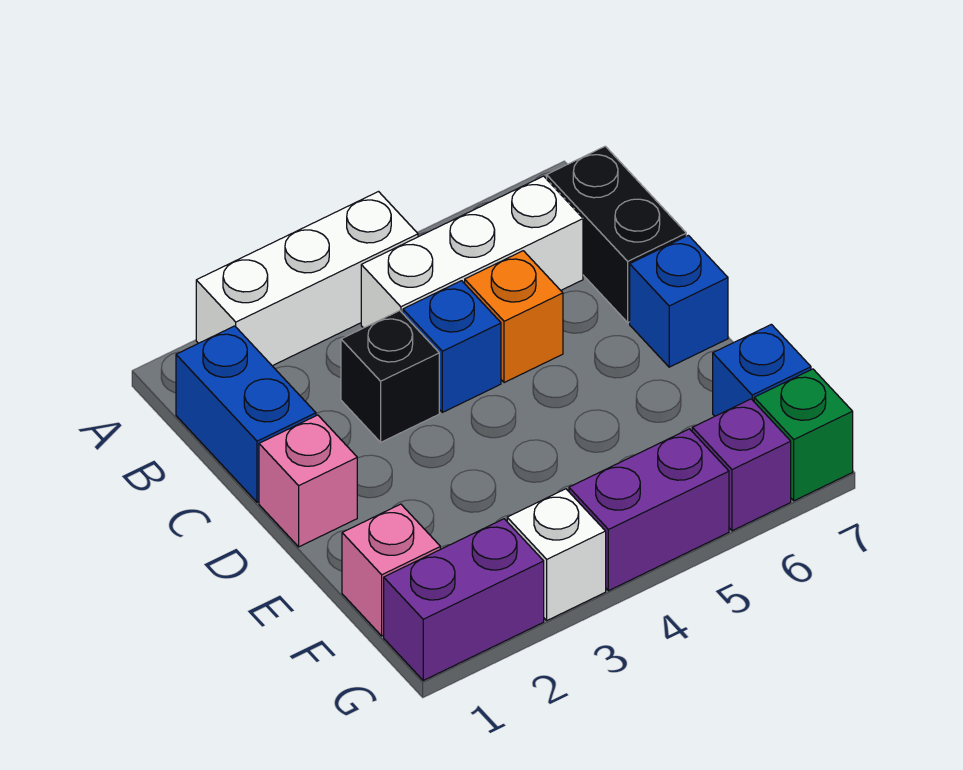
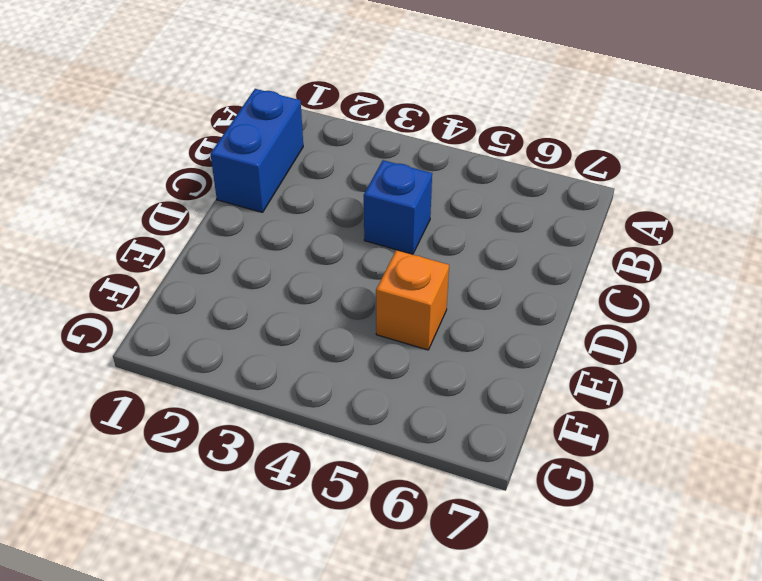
orange brick E5 level 1 -> orange brick C5 level 1
none -> white brick A2:A4 level 1
none -> white brick B4:B6 level 1
none -> black brick B7:C7 level 1

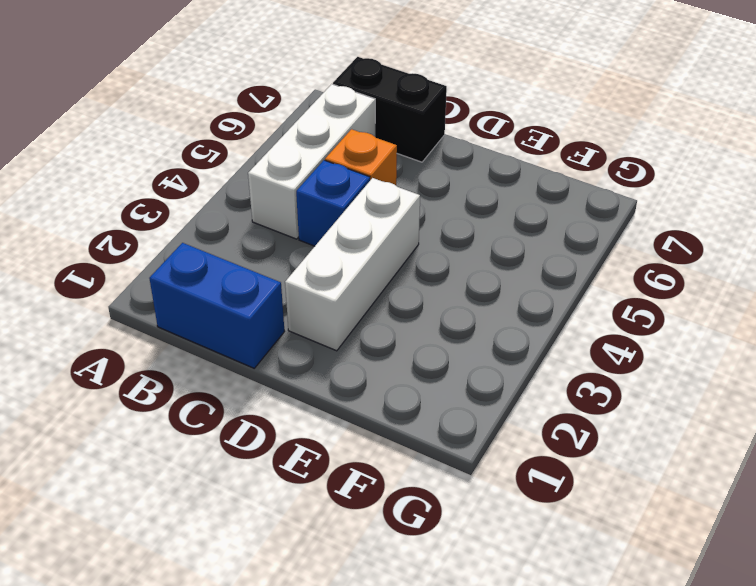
white brick D2:D4 level 1 -> white brick A2:A4 level 1
none -> black brick C3 level 1
none -> pink brick D1 level 1
none -> blue brick D7 level 1

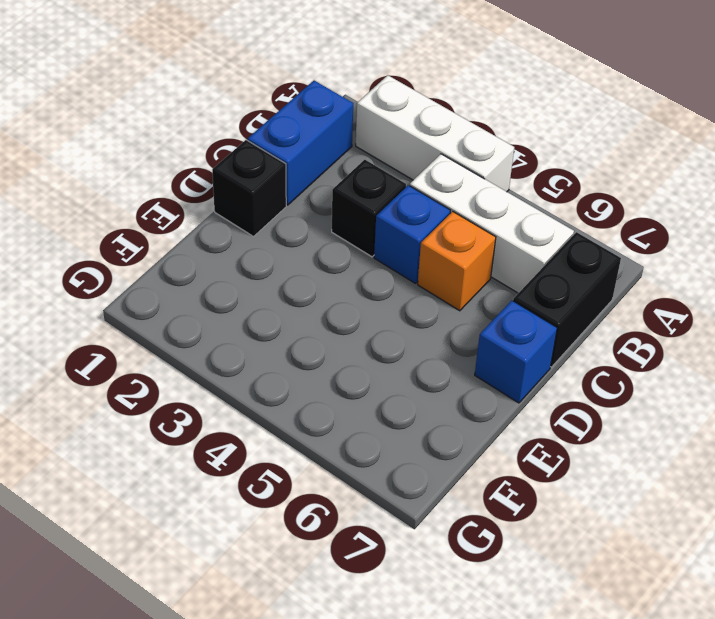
black brick D1 level 1 -> pink brick D1 level 1
none -> pink brick F1 level 1
none -> blue brick F7 level 1
none -> purple brick G1:G2 level 1

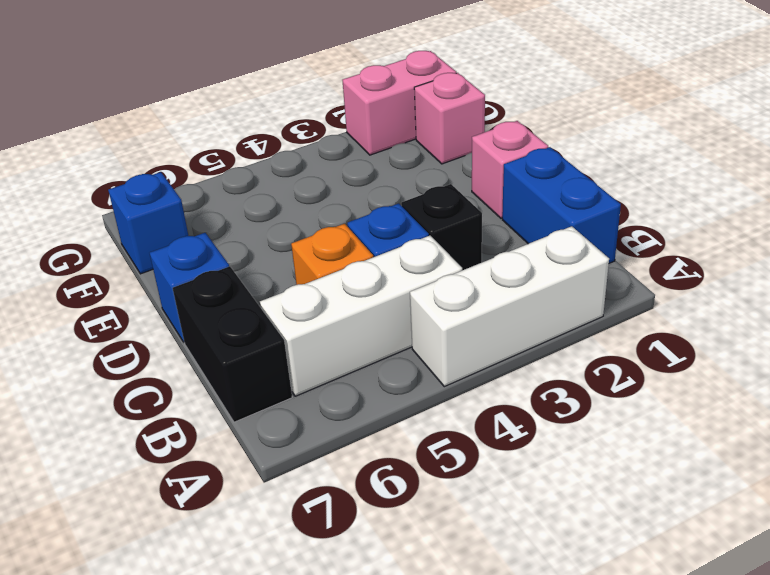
pink brick G1:G2 level 1 -> purple brick G1:G2 level 1
none -> white brick G3 level 1
none -> purple brick G4:G5 level 1
none -> purple brick G6 level 1

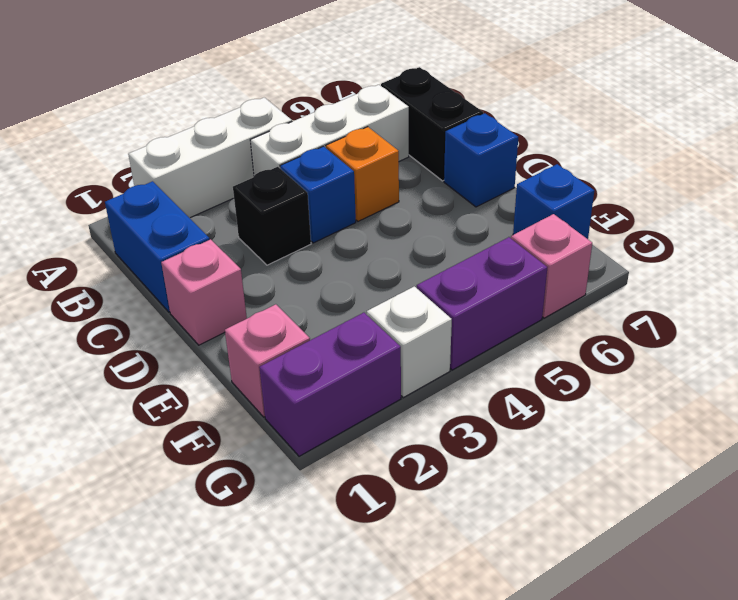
pink brick G6 level 1 -> purple brick G6 level 1
none -> green brick G7 level 1

